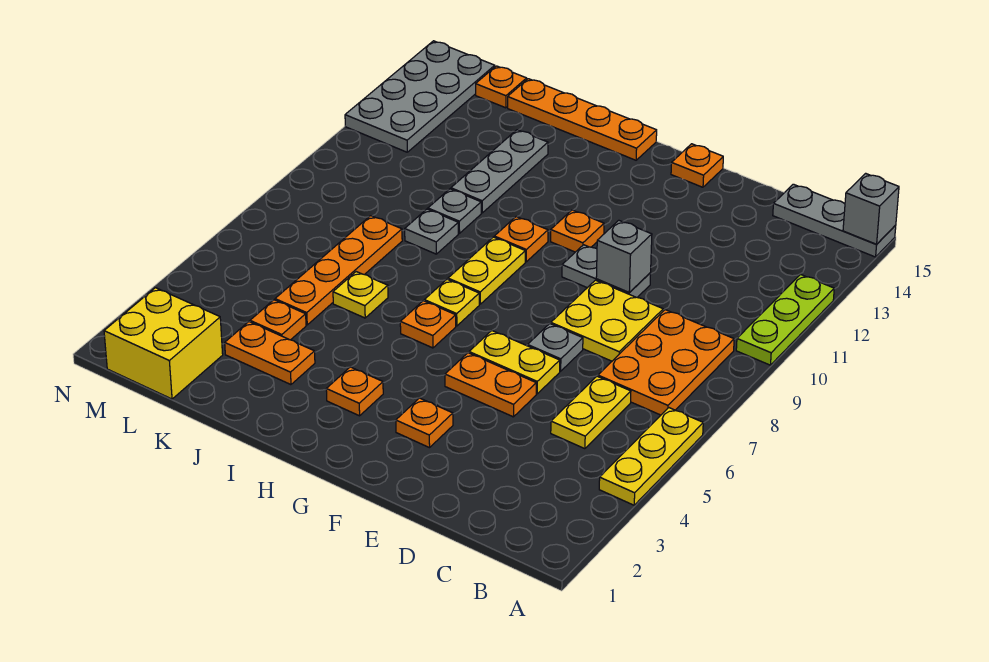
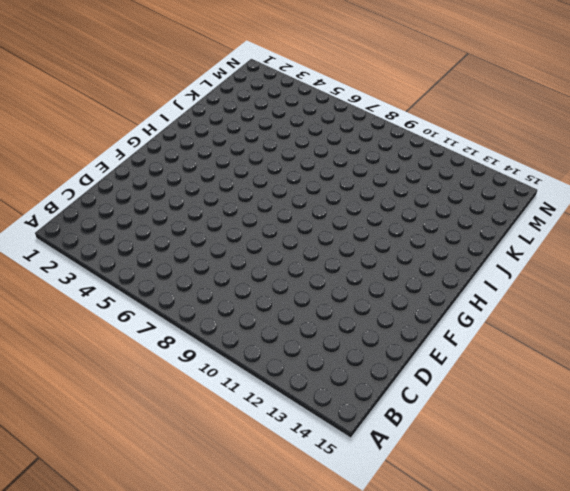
none -> yellow plate A4:A6 level 1
none -> lime plate A10:A12 level 1
none -> grey plate A15:C15 level 1
none -> orange plate B7:C9 level 1

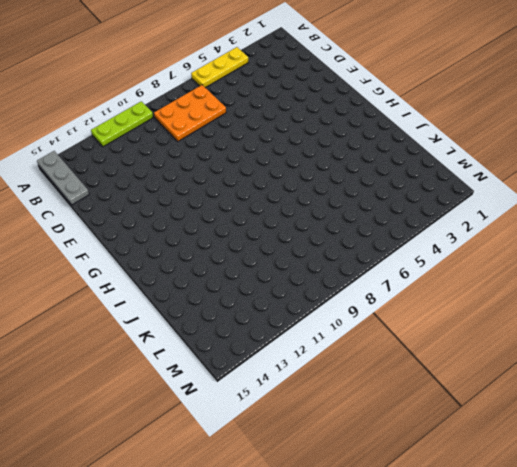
none -> yellow plate C5:C6 level 1
none -> yellow plate D8:E9 level 1
none -> orange plate E5:F5 level 1
none -> yellow plate E6:F6 level 1

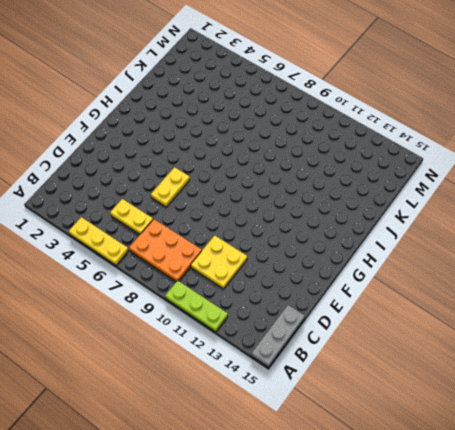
yellow plate C10:D11 level 1 -> yellow plate D8:E9 level 1
none -> orange plate E5:F5 level 1
none -> grey plate E7 level 1
none -> grey plate E10:F10 level 1
none -> orange plate F3 level 1

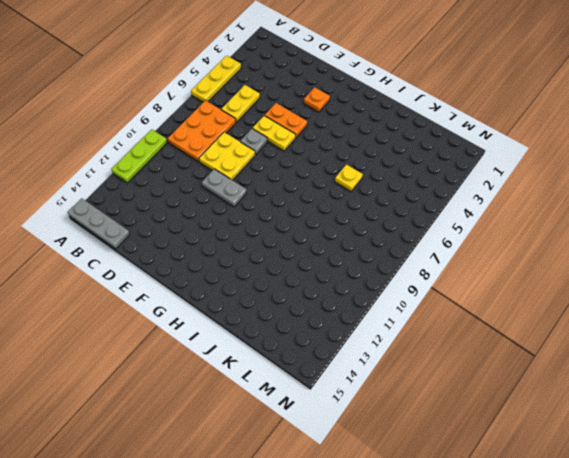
none -> orange plate F15 level 1
none -> orange plate G11 level 1
none -> orange plate H3 level 1
none -> orange plate H6 level 1

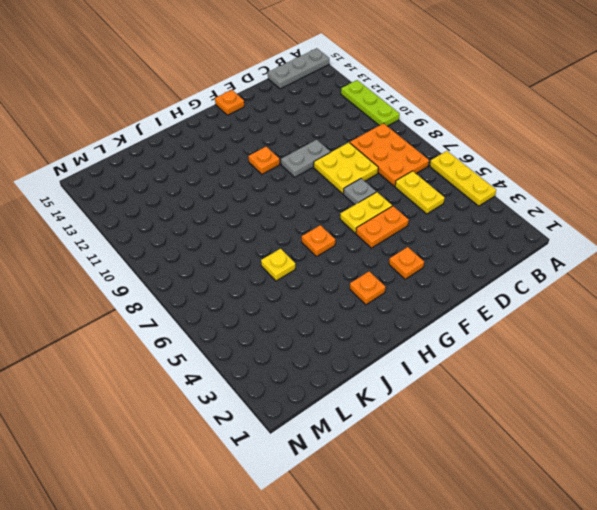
none -> yellow plate H7 level 1
none -> yellow plate H8:H9 level 1
none -> orange plate H10 level 1
none -> orange plate H15:K15 level 1

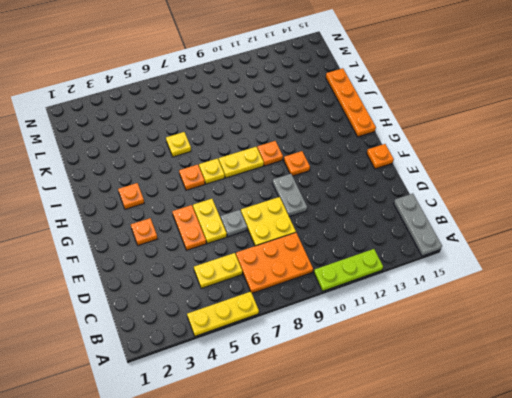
none -> orange plate J3:K3 level 1
none -> grey plate J9 level 1
none -> grey plate J10 level 1
none -> grey plate J11:J13 level 1

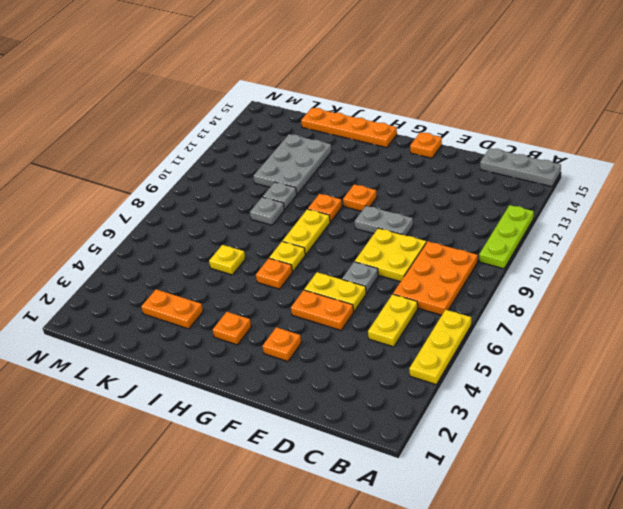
grey plate J11:K13 level 1 -> grey plate J11:J13 level 1
none -> orange plate K4 level 1
none -> orange plate K5:K8 level 1
none -> yellow brick L1:M2 level 1
none -> orange plate L15 level 1

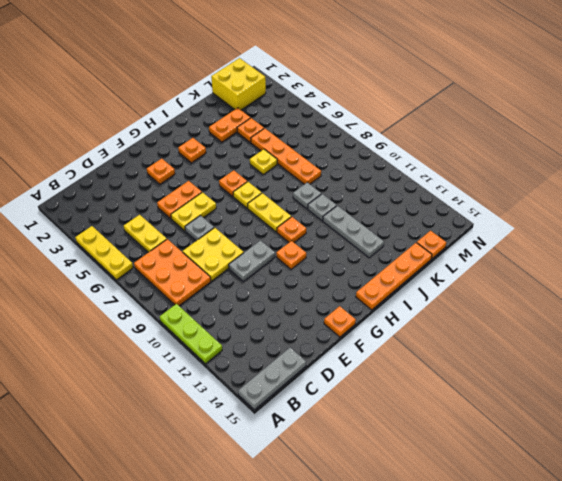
none -> grey plate M12:N15 level 1
none -> grey brick A15 level 2
none -> grey brick E10 level 2

